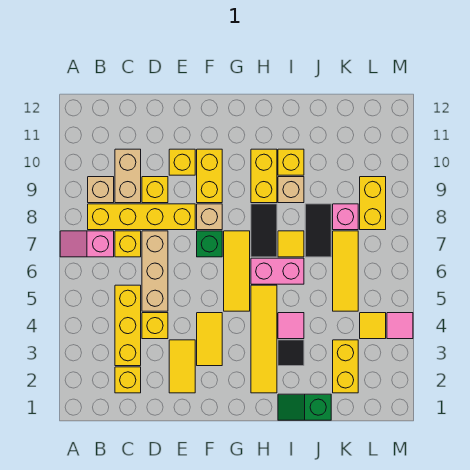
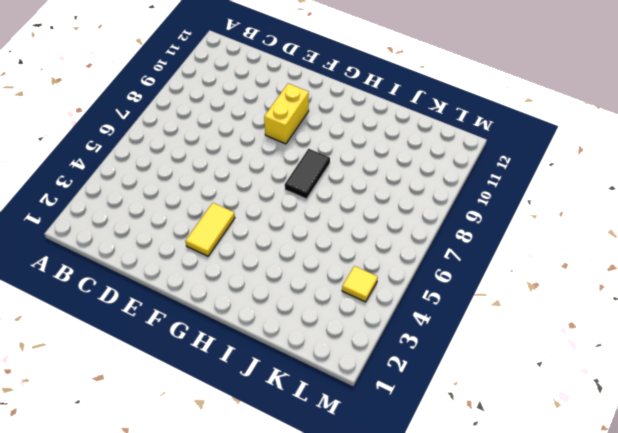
none -> pink slope A7:B7 level 1 top B
none -> yellow brick B8:E8 level 1
none -> tan brick B9 level 1
none -> yellow brick C2 level 1

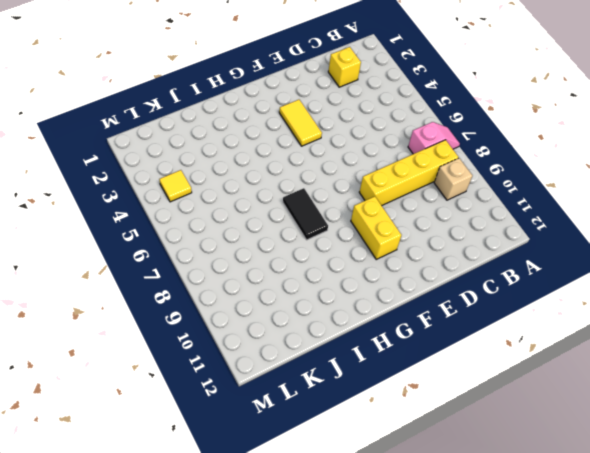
none -> yellow brick C3:C5 level 1
none -> yellow brick C7 level 1
none -> tan brick C9:C10 level 1
none -> yellow brick D4 level 1

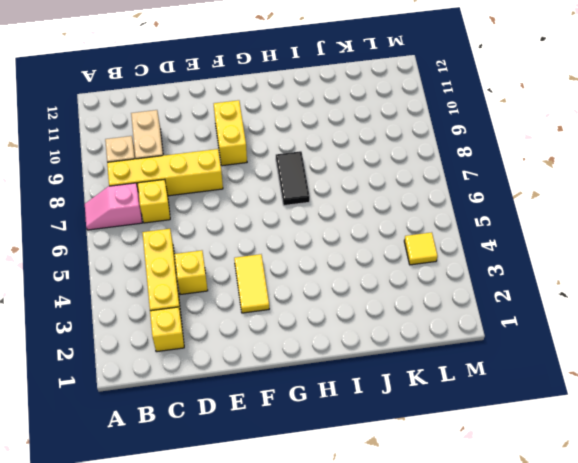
none -> tan brick D5:D7 level 1
none -> yellow brick D9 level 1
none -> yellow tile E2:E3 level 1
none -> yellow brick E10 level 1

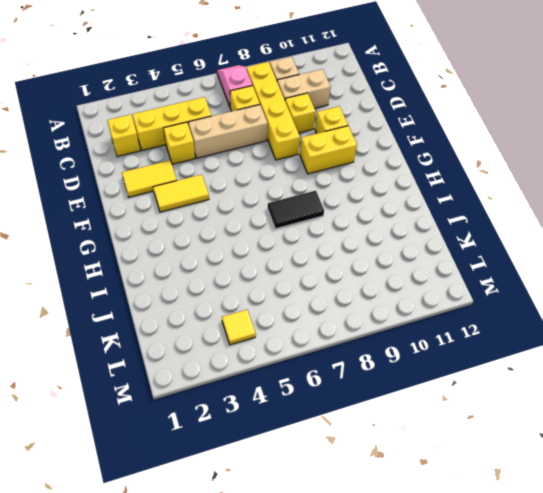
none -> green brick F7 level 1
none -> tan brick F8 level 1
none -> yellow tile G5:G7 level 1
none -> yellow tile H2:H5 level 1

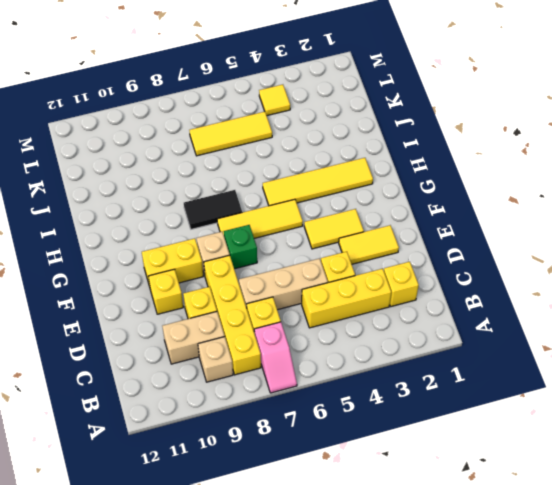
none -> pink brick H6:I6 level 1
none -> yellow brick H9:H10 level 1
none -> green slope I1:J1 level 1 top J
none -> black tile I3 level 1

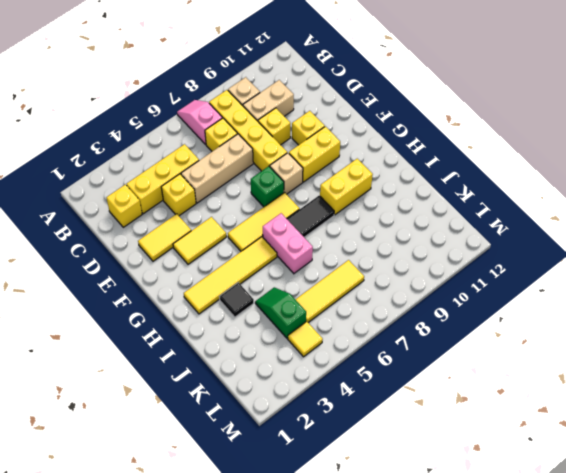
green slope J4:K4 level 1 top K -> green slope I1:J1 level 1 top J
none -> pink tile I4 level 1
none -> yellow tile I7 level 1
none -> tan brick I9 level 1
none -> yellow brick I10 level 1

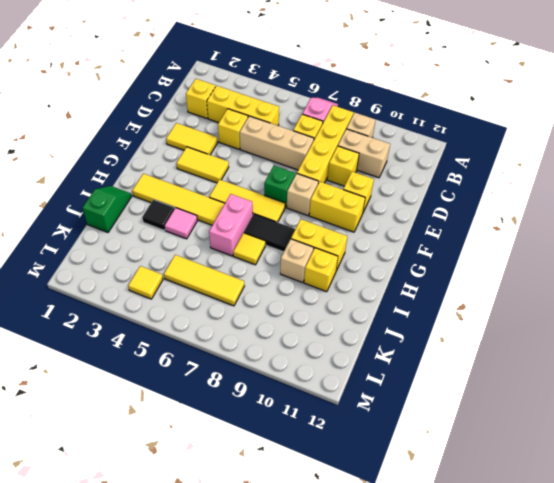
none -> black tile J7:J8 level 1
none -> yellow brick K2:K3 level 1
none -> pink brick K8 level 1
none -> yellow brick L8:L9 level 1

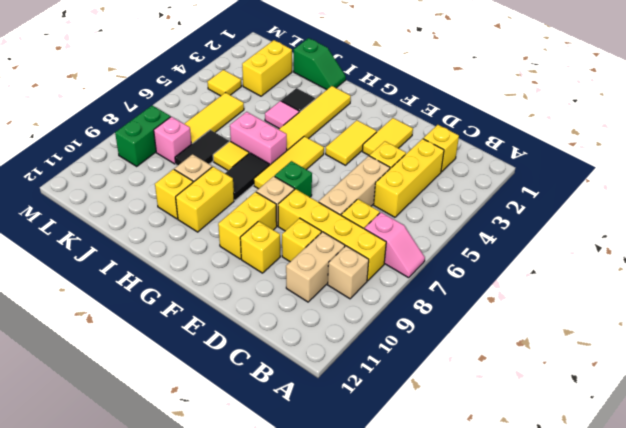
green brick L8:L9 level 1 -> yellow brick L8:L9 level 1
none -> pink tile M4 level 1

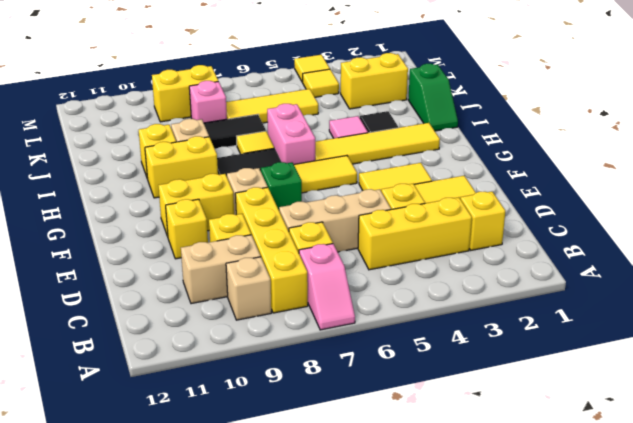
yellow tile M4 level 1 -> pink tile M4 level 1

